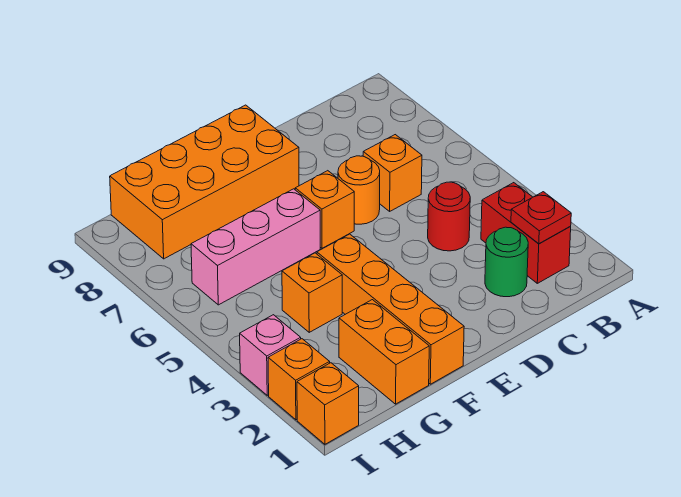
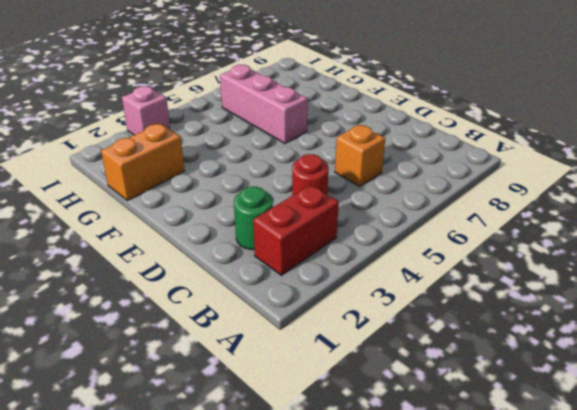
none -> orange round brick D6 level 1
none -> orange brick E6 level 1
none -> orange brick E8:H9 level 1

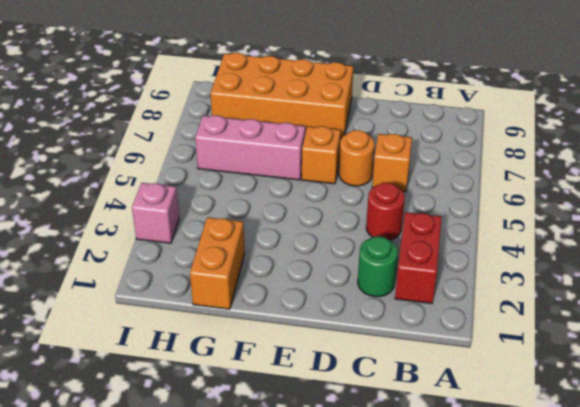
none -> orange brick F1:F4 level 1
none -> orange brick G4 level 1
none -> orange brick I1 level 1

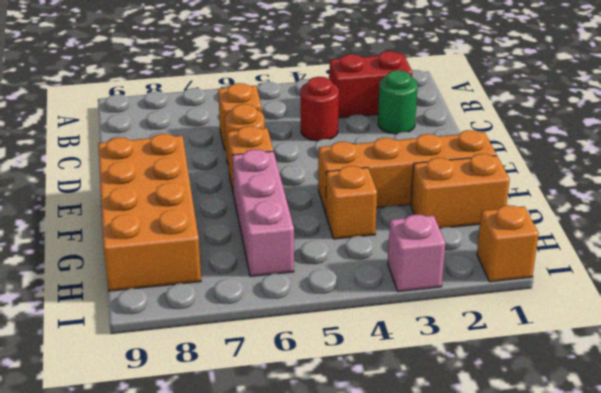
none -> orange brick I2 level 1
none -> red plate B2 level 2

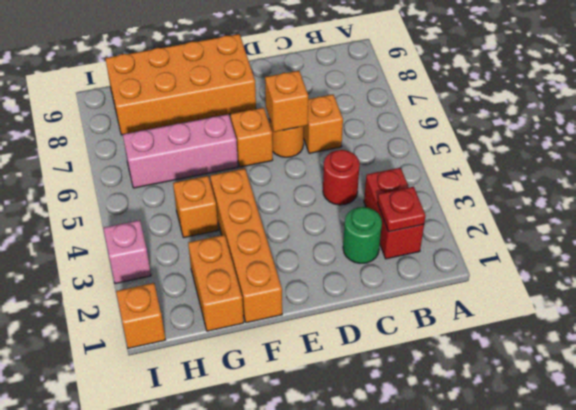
orange brick D6 level 2 -> orange brick I2 level 1

